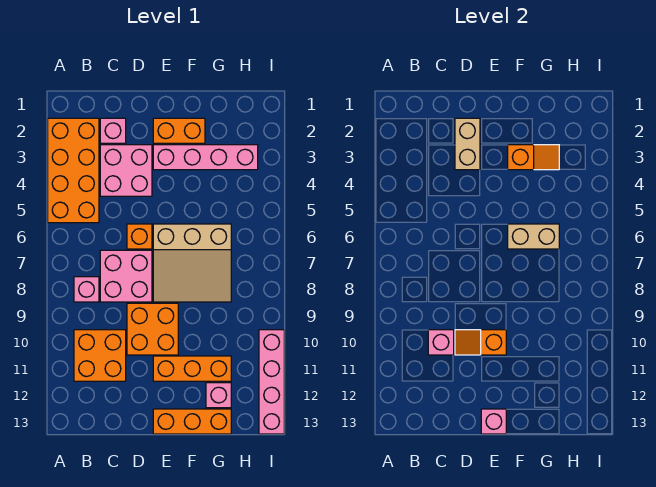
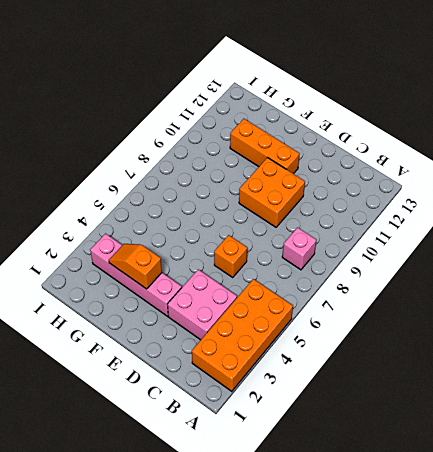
none -> orange brick B10:C11 level 1
none -> pink brick C2 level 1
none -> pink brick C7:D8 level 1

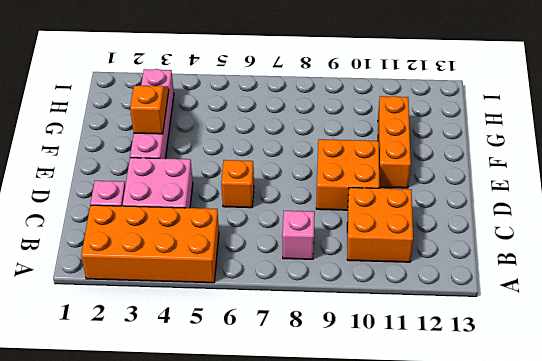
none -> pink brick C7:D8 level 1
none -> orange brick E2:F2 level 1
none -> tan slope E6:G8 level 1 top 6

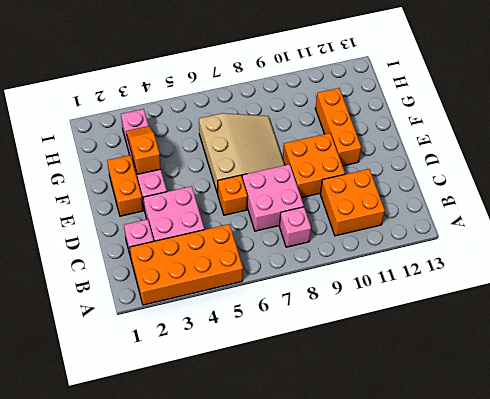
none -> orange brick E13:G13 level 1
none -> pink brick G12 level 1
none -> pink brick I10:I13 level 1

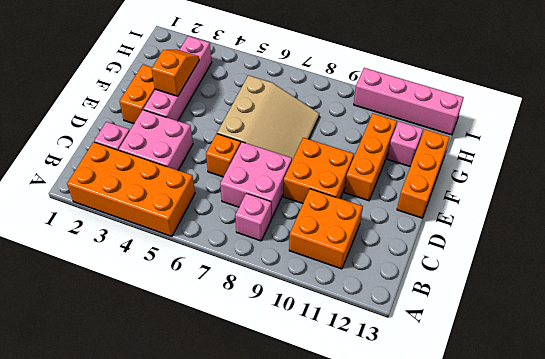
none -> pink brick C10 level 2
none -> tan brick D2:D3 level 2
none -> orange slope D10:E10 level 2 top E

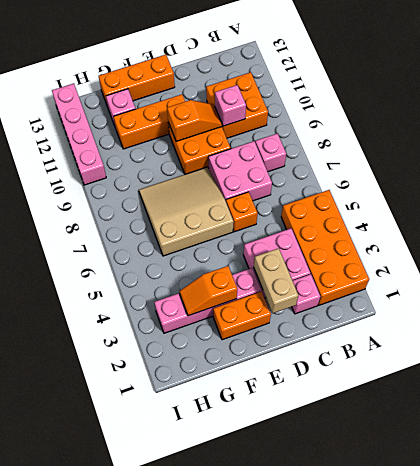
none -> pink brick E13 level 2
none -> tan brick F6:G6 level 2

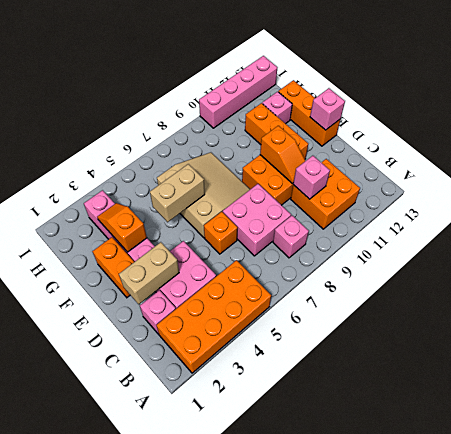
tan brick F5:F6 level 2 -> tan brick F6:G6 level 2

